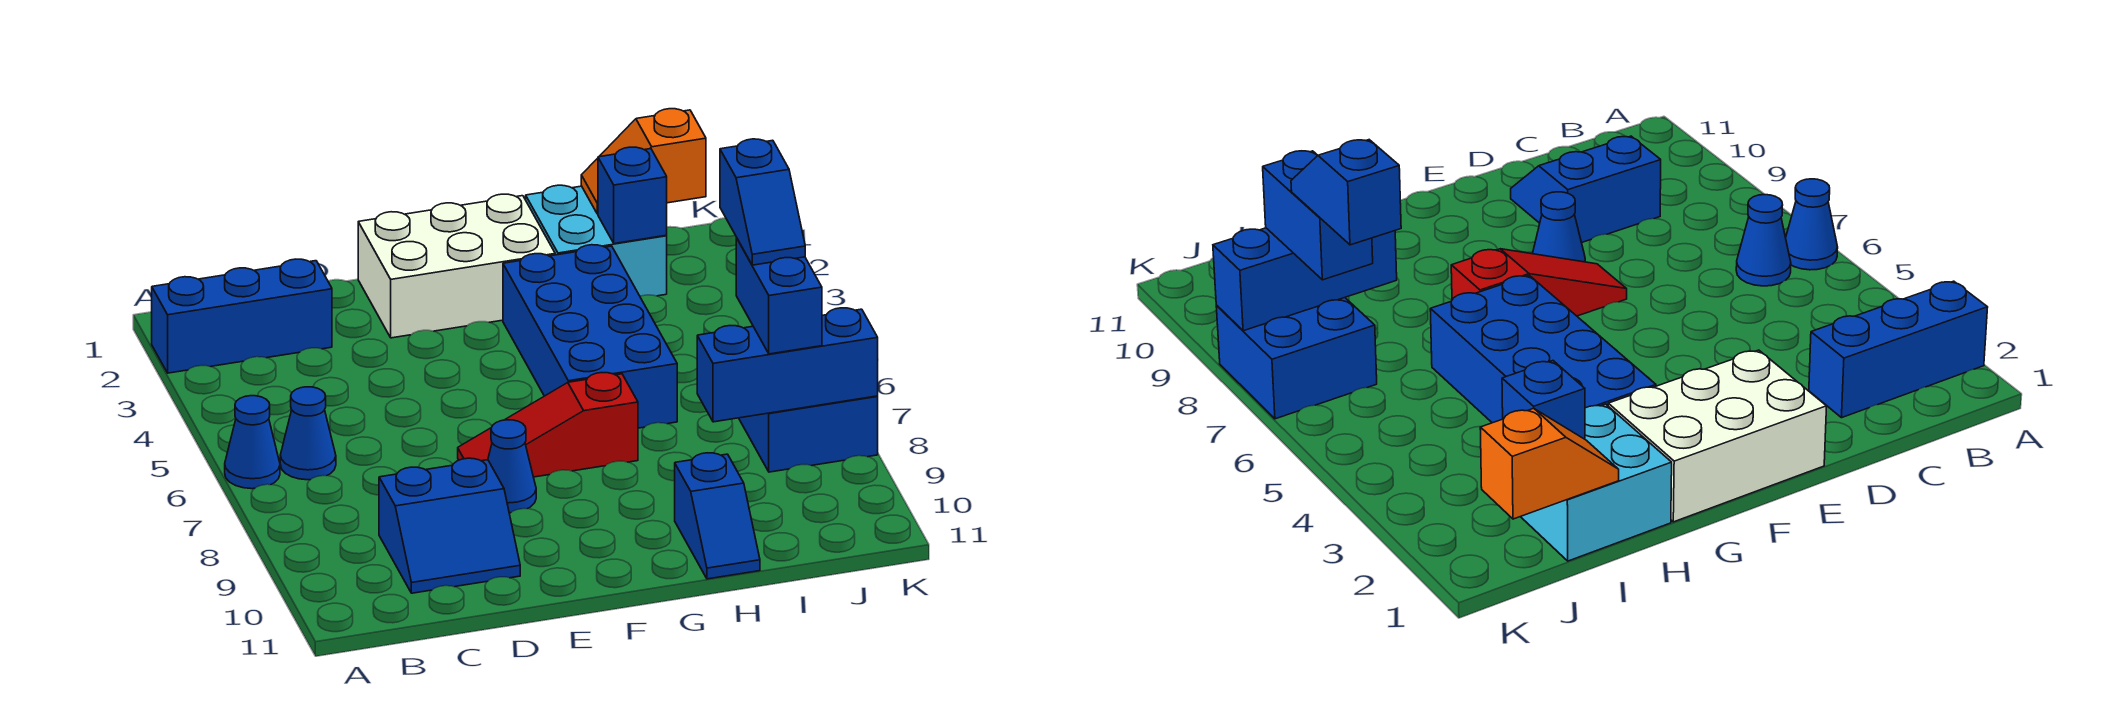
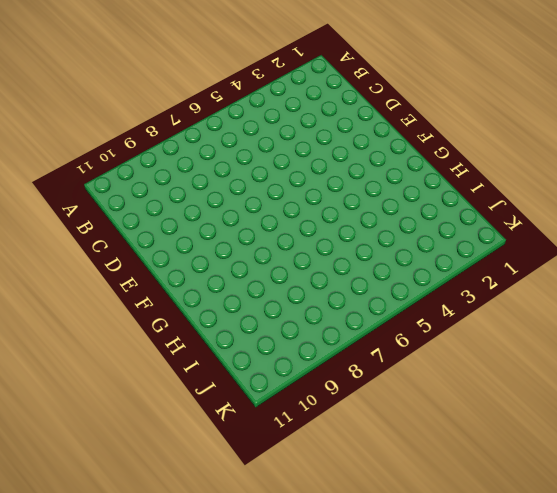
none -> blue brick A2:C2 level 1
none -> blue cone A6 level 1
none -> blue cone B6 level 1

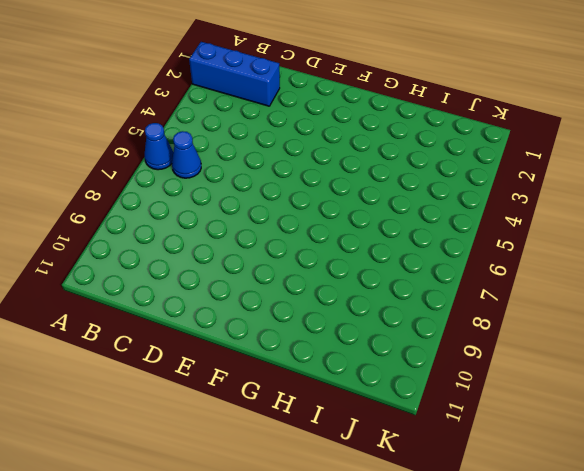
none -> blue slope C9:D10 level 1 top 9
none -> white brick E1:G2 level 1
none -> red slope E7:G7 level 1 top G

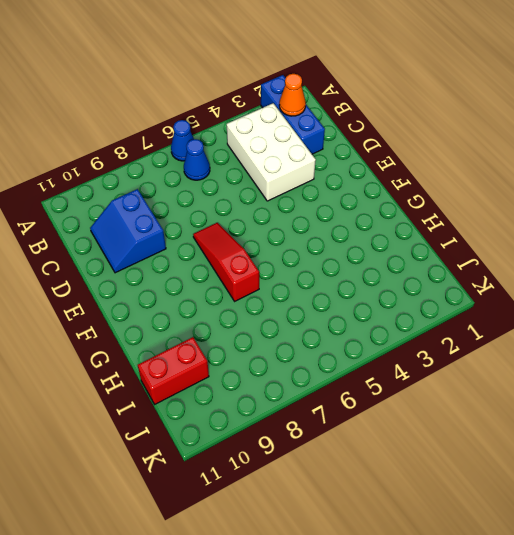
orange cone B2 level 2 -> none
white brick B3:D4 level 1 -> white brick E1:G2 level 1
red brick I10:I11 level 1 -> none
none -> blue cone E8 level 1
none -> blue brick G3:H6 level 1
none -> cyan brick H1:I2 level 1

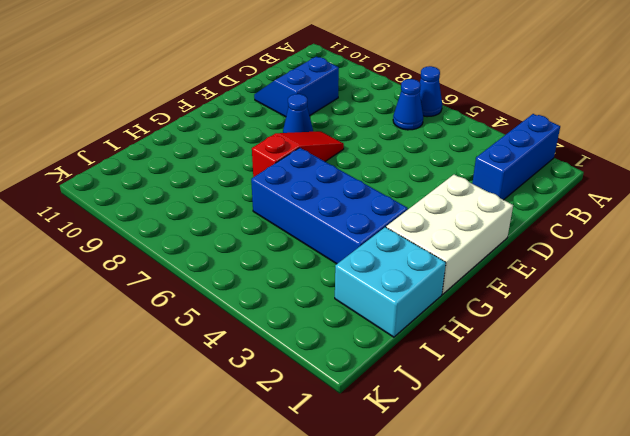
none -> blue slope H10:H11 level 1 top 10
none -> blue brick J7:K8 level 1
none -> orange slope I1:J1 level 2 top J

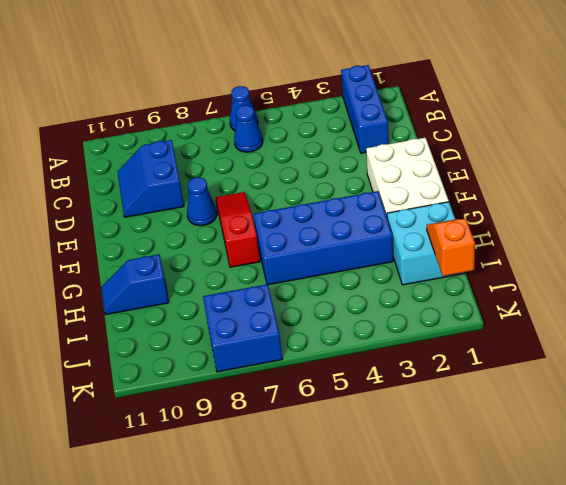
none -> blue brick I2 level 2
none -> blue brick I8:K8 level 2
none -> blue brick J7:J8 level 3

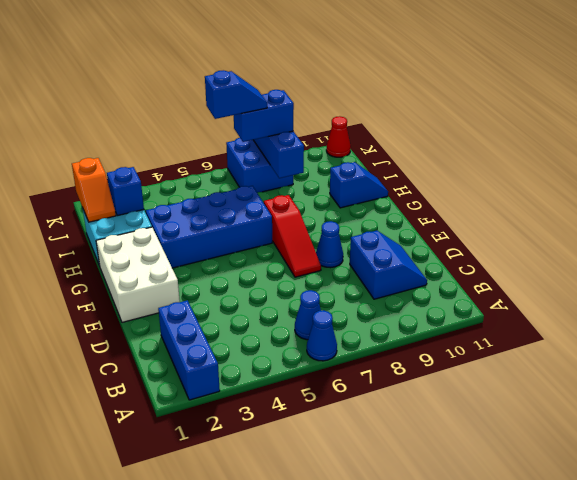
red cone K11 level 1 -> none

